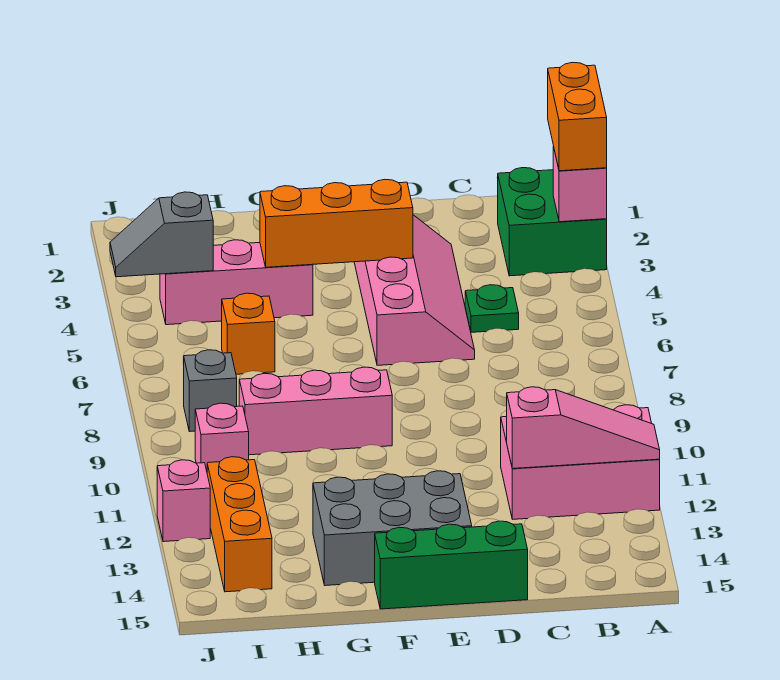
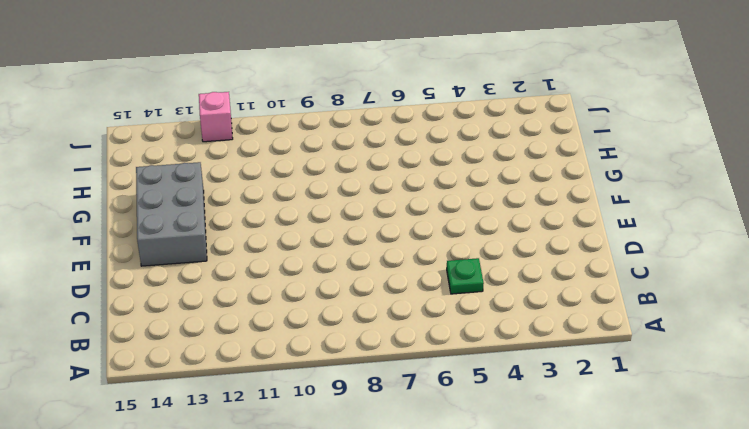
none -> green brick A2:B3 level 1
none -> pink brick A11:C12 level 1
none -> pink slope D3:E6 level 1 top E

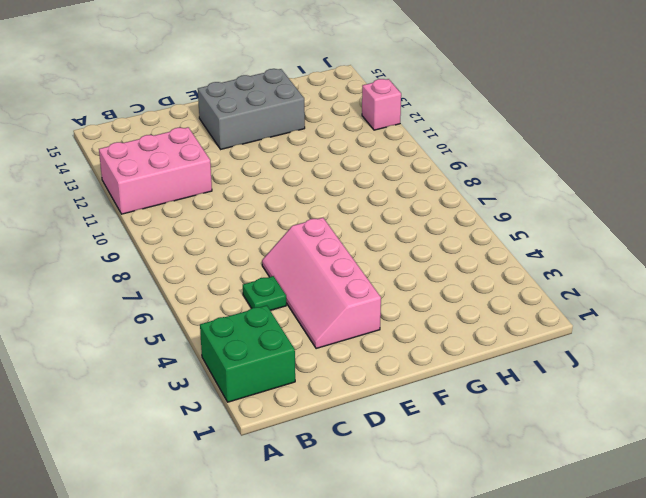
none -> green brick D15:F15 level 1
none -> pink brick F9:H9 level 1
none -> pink brick G4:I4 level 1

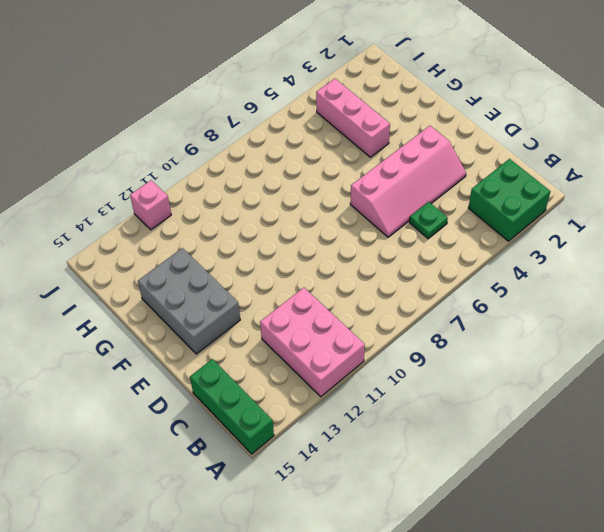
green brick A15:C15 level 1 -> green brick D15:F15 level 1
none -> pink brick F9:H9 level 1
none -> orange brick H6 level 1
none -> grey brick I8 level 1

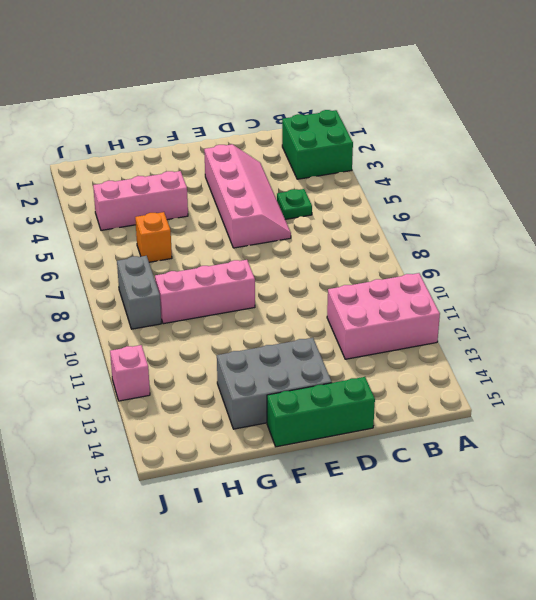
grey brick I8:I9 level 1 -> grey brick I8 level 1
none -> pink brick I10 level 1
none -> orange brick I12:I14 level 1
none -> pink brick A3 level 2

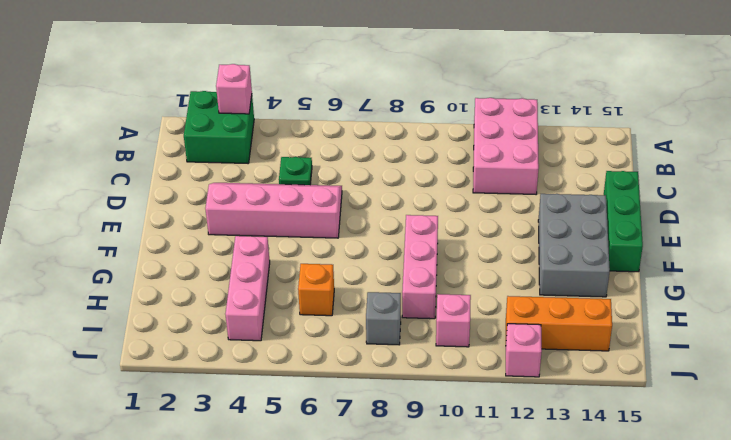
none -> pink slope A12:C12 level 2 top C
none -> orange brick E4:G4 level 2
none -> grey slope I4:J4 level 2 top I

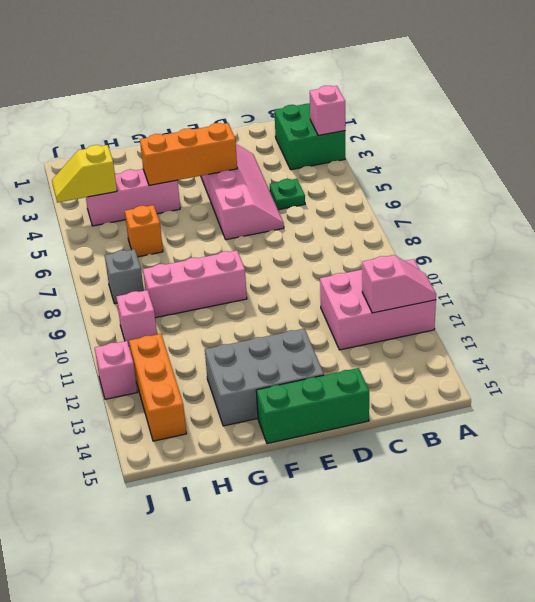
pink slope A12:B12 level 2 top B -> pink slope A12:C12 level 2 top C
yellow slope I4:J4 level 2 top I -> grey slope I4:J4 level 2 top I
none -> orange brick A2:A3 level 3

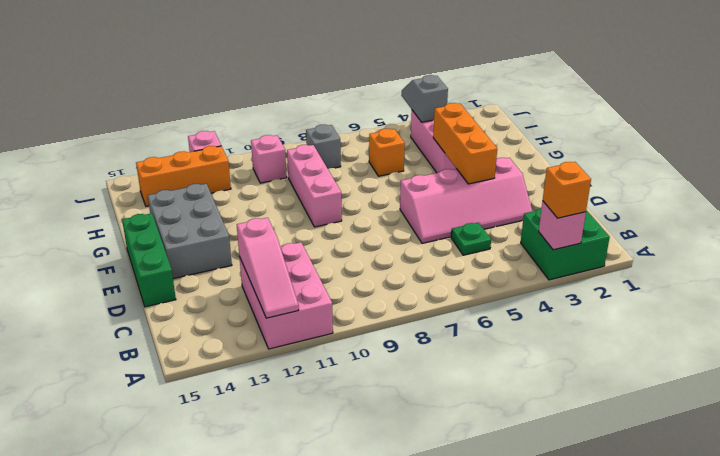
orange brick A3 level 3 -> orange brick A2:A3 level 3

